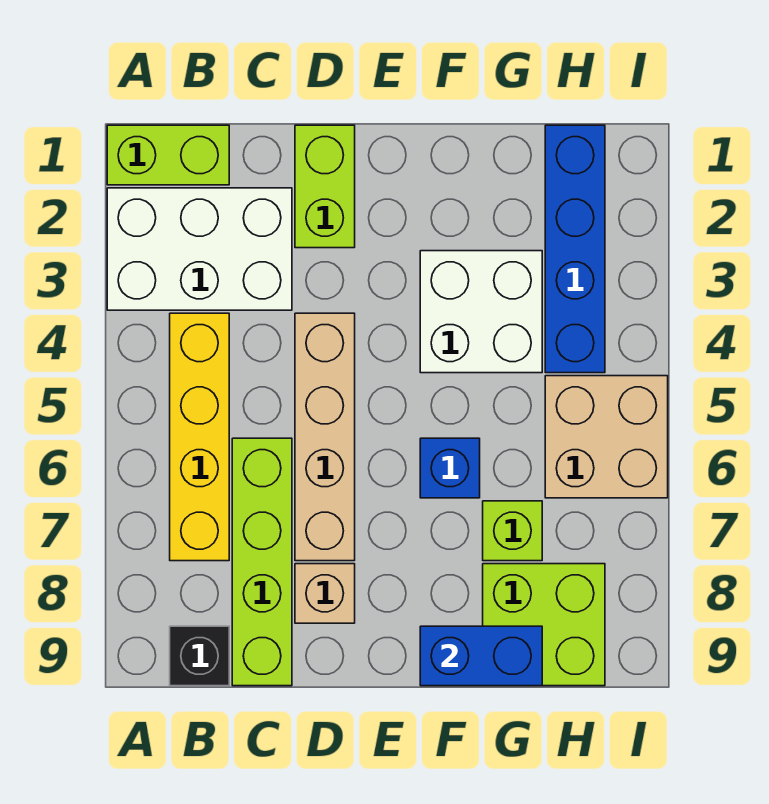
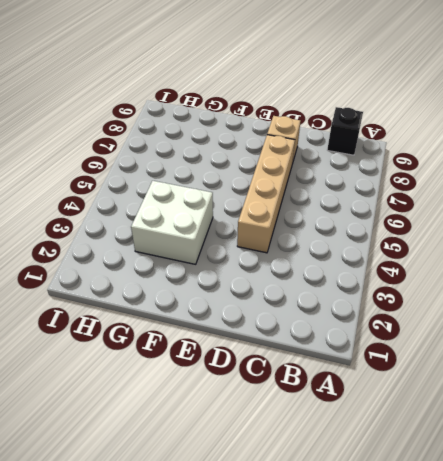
none -> lime brick A1:B1 level 1
none -> white brick A2:C3 level 1
none -> yellow brick B4:B7 level 1

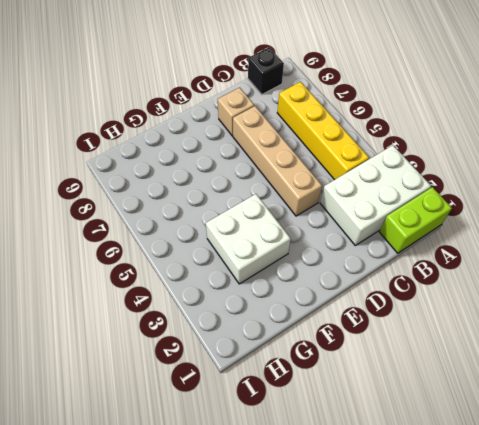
none -> lime brick C6:C9 level 1
none -> lime brick D1:D2 level 1
none -> blue brick F6 level 1

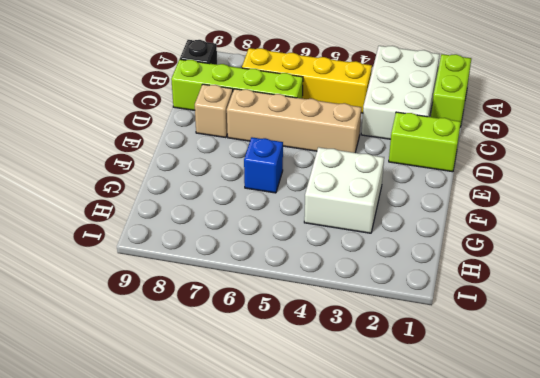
none -> lime brick G7 level 1
none -> lime brick G8:H9 level 1
none -> blue brick H1:H4 level 1

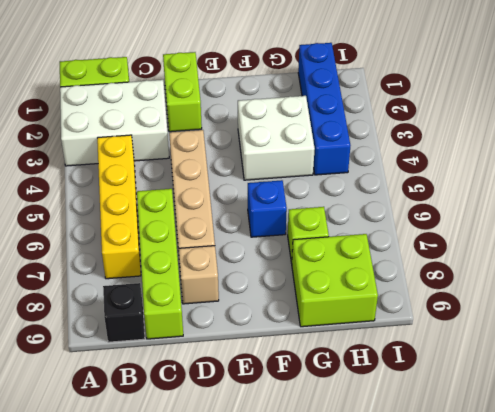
none -> tan brick H5:I6 level 1
none -> blue brick F9:G9 level 2

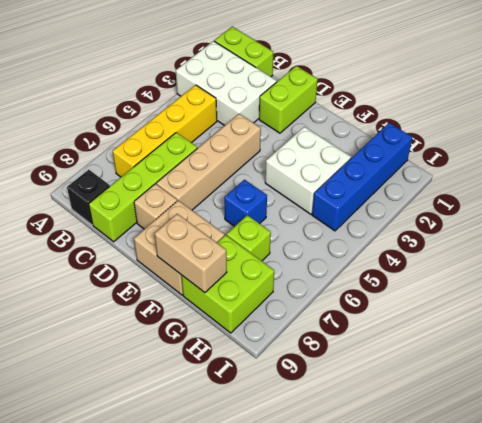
tan brick E8:F9 level 1 -> tan brick H5:I6 level 1
tan brick F9:G9 level 2 -> blue brick F9:G9 level 2

